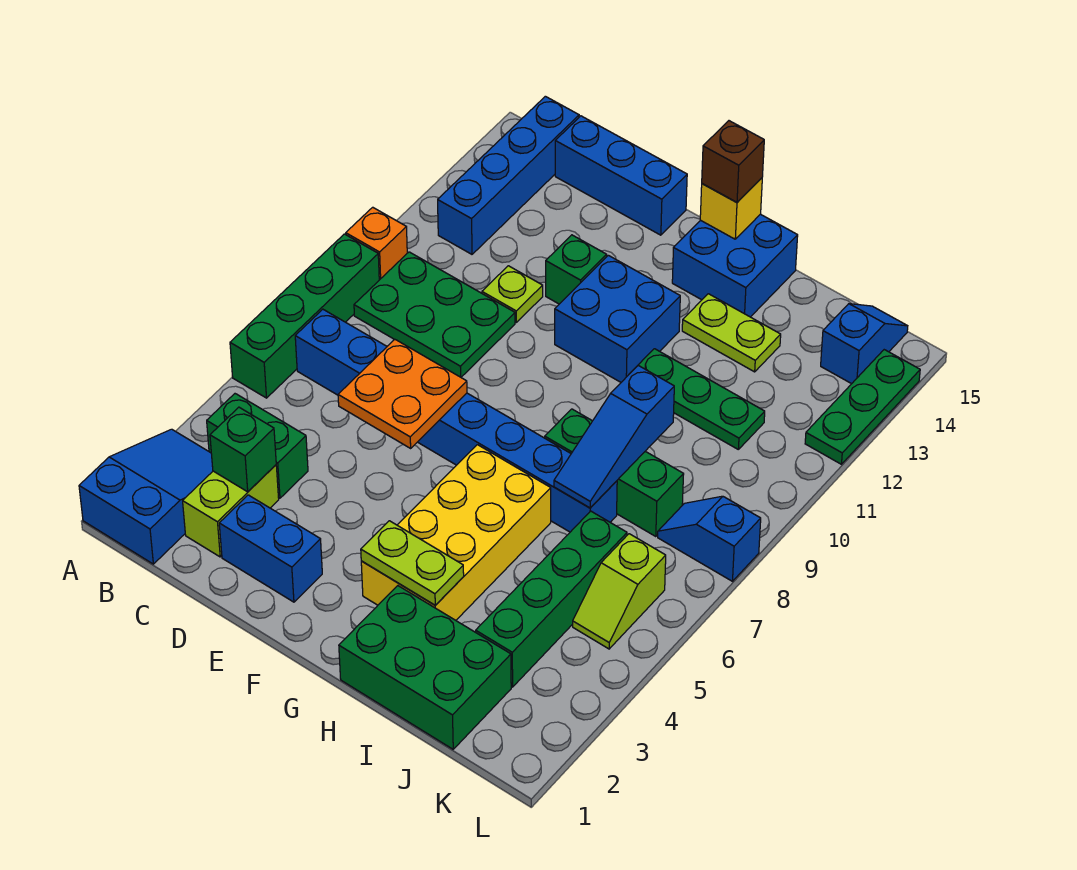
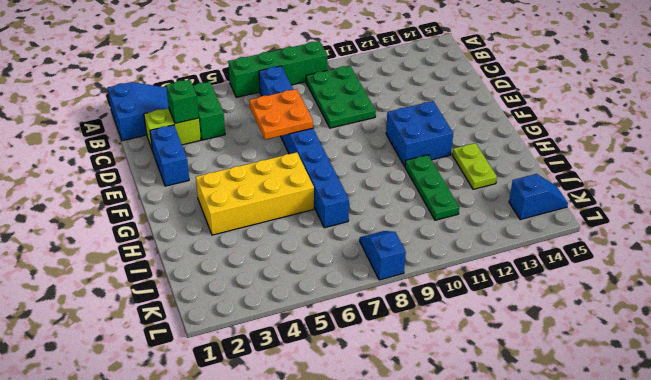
none -> orange brick A10 level 1
none -> blue brick B12:B15 level 1
none -> blue brick C15:E15 level 1
none -> lime plate D11 level 1

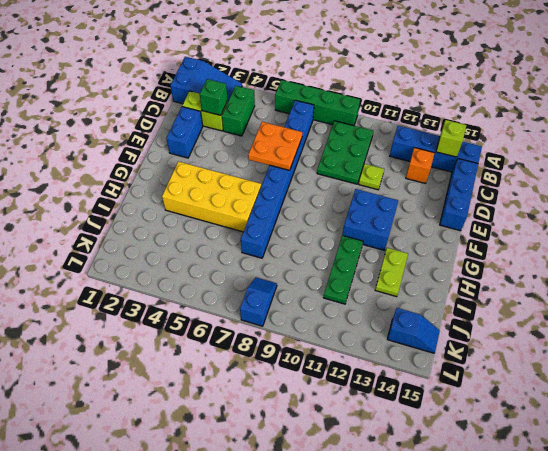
lime brick B14 level 2 -> none
orange brick C13 level 1 -> orange brick A10 level 1
none -> green brick E12 level 1
none -> blue brick G14:H15 level 1
none -> green brick H1:J2 level 1
none -> green brick H8:J8 level 1

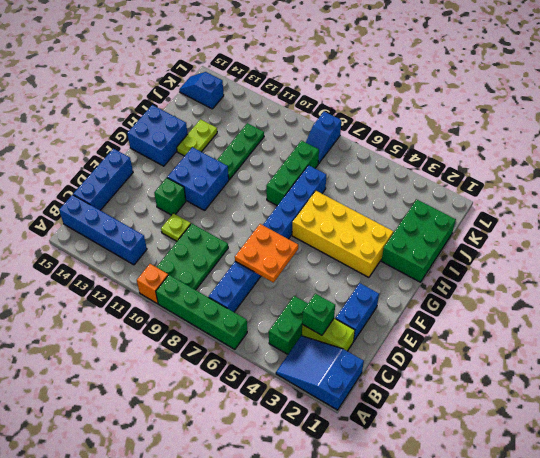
none -> green brick J3:J6 level 1
none -> lime slope K5:K6 level 1 top 6
none -> green plate L12:L14 level 1
none -> lime plate G3:H3 level 2

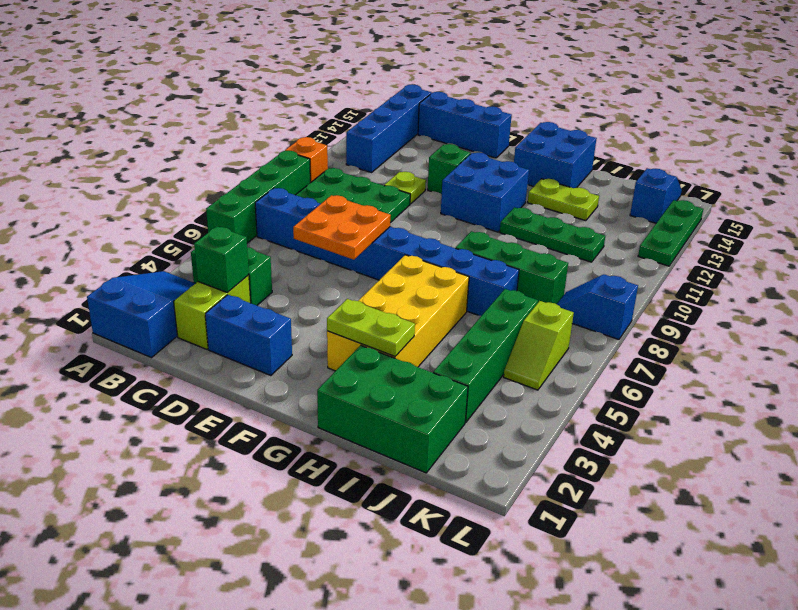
none -> yellow brick G15 level 2
none -> blue slope I7:I9 level 2 top 9
none -> brown brick G15 level 3

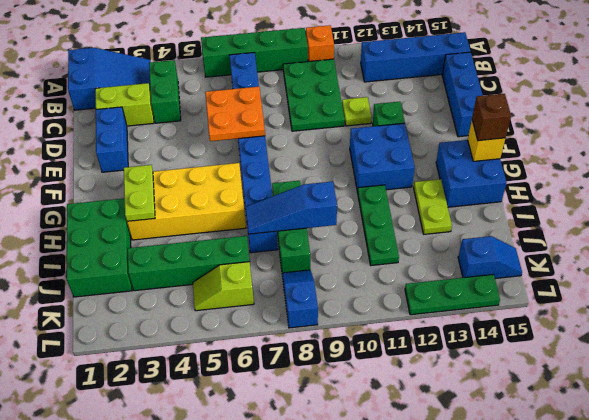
none -> green brick C3 level 2

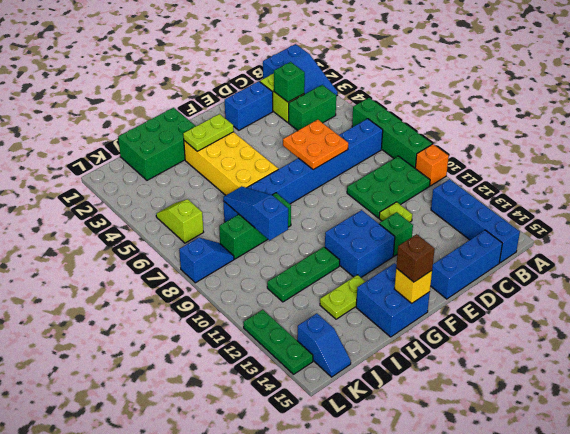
none -> green brick J3:J6 level 1

